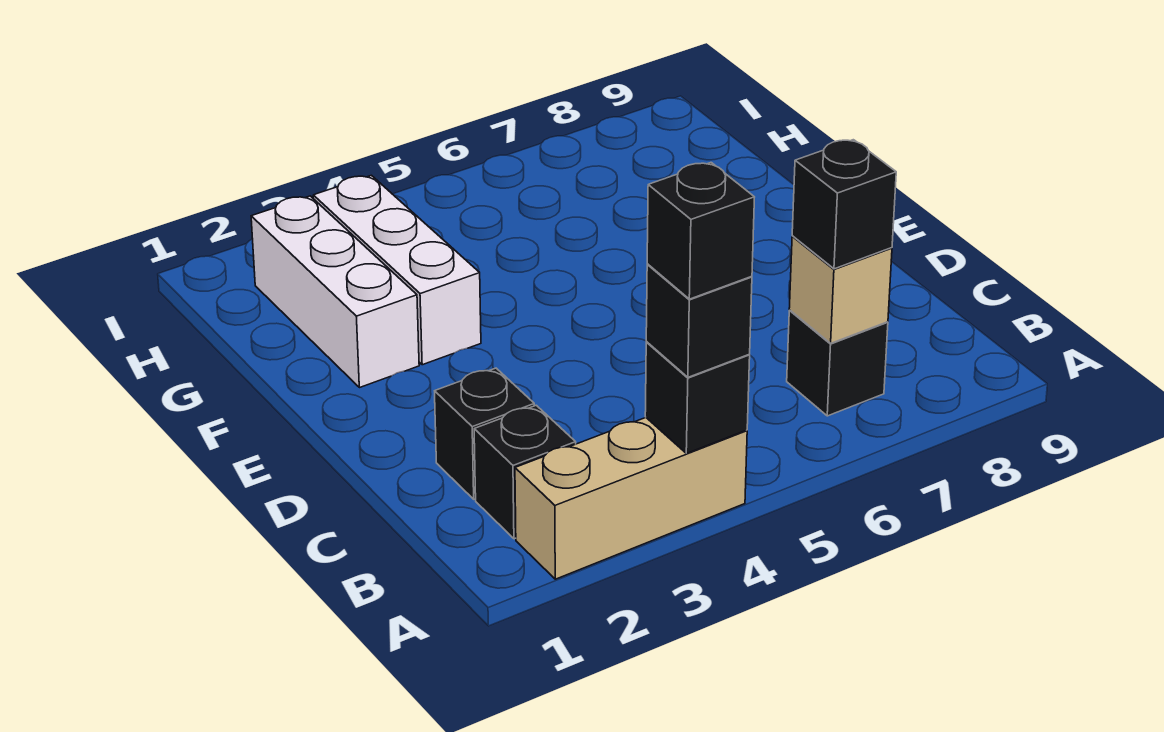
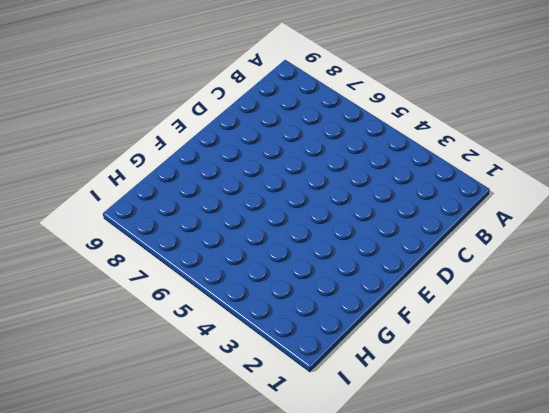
none -> tan brick A2:A4 level 1
none -> black brick B2 level 1

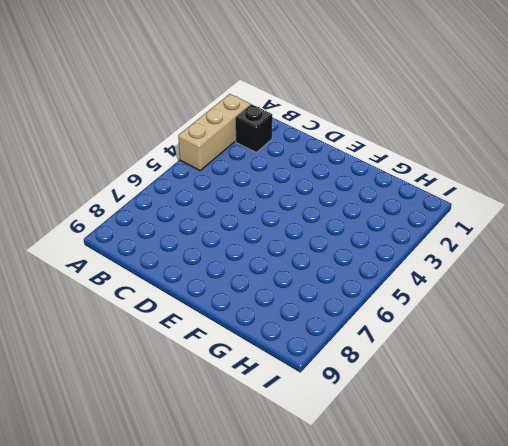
none -> black brick B7 level 1
none -> black brick C2 level 1

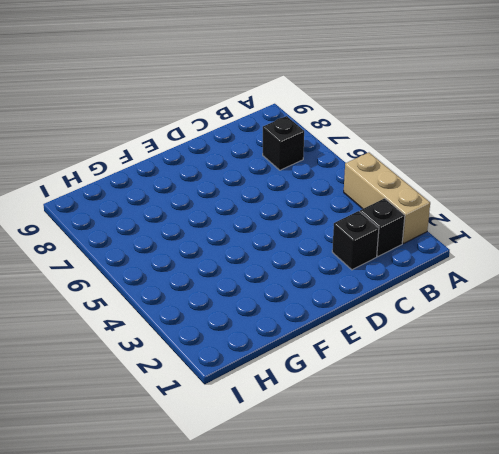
none -> white brick F2:H2 level 1
none -> white brick F3:H3 level 1

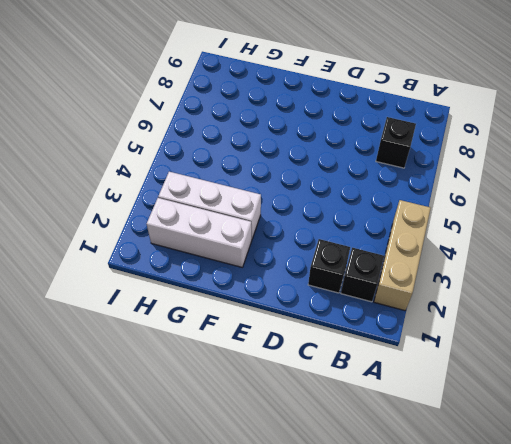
none -> black brick A4 level 2
none -> tan brick B7 level 2

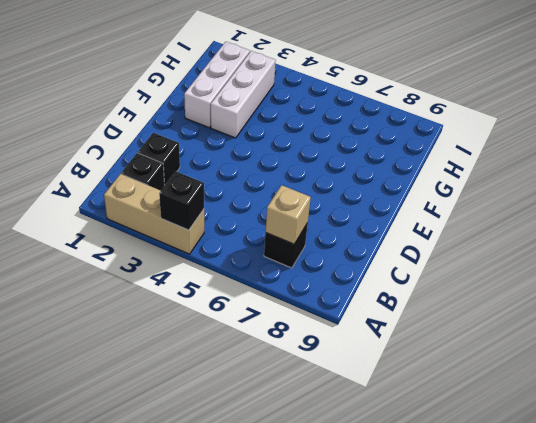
none -> black brick A4 level 3
none -> black brick B7 level 3

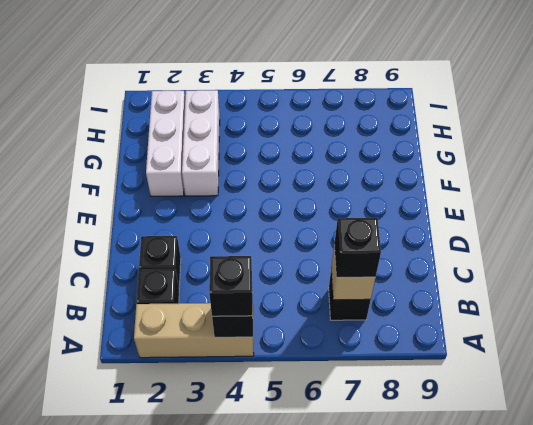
none -> black brick A4 level 4

